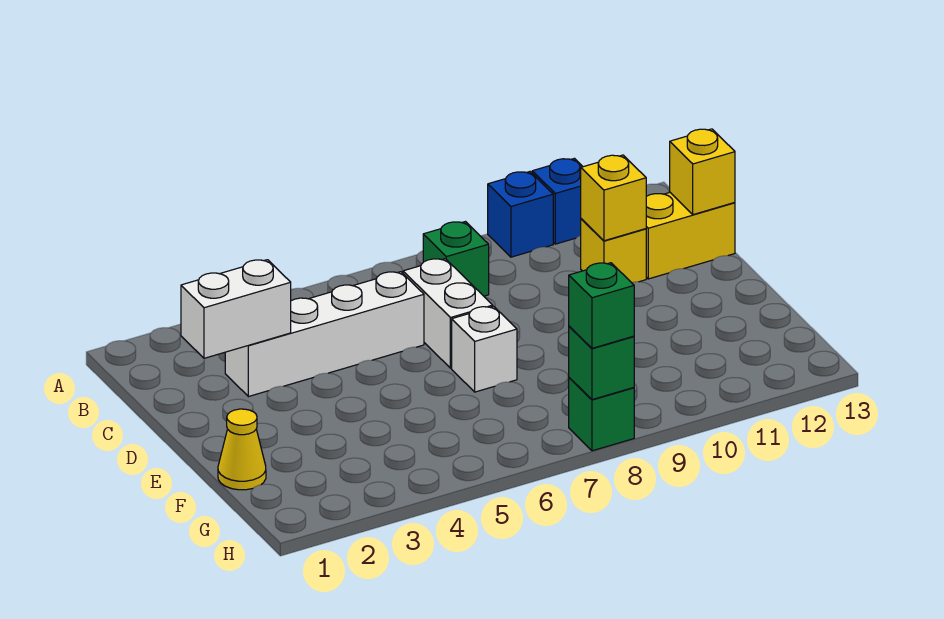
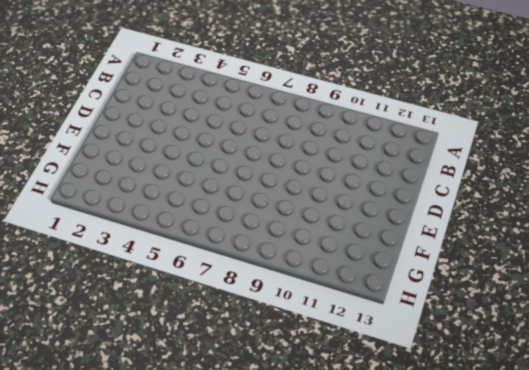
none -> blue brick A10 level 1
none -> blue brick A11 level 1
none -> green brick B8 level 1

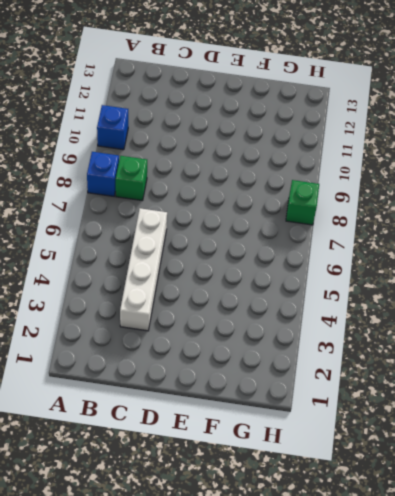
blue brick A8 level 1 -> blue brick A11 level 1
none -> white brick C7:D7 level 1
none -> yellow brick C11 level 1
none -> yellow brick C12:C13 level 1

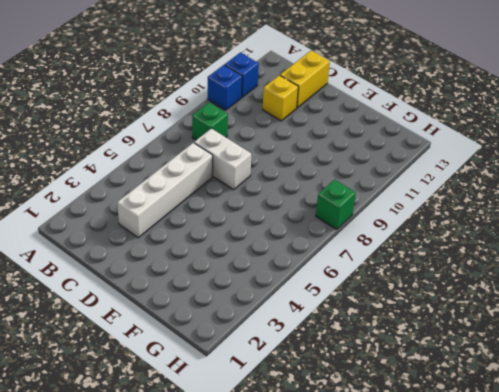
none -> white brick E7 level 1
none -> yellow cone F1 level 1
none -> white brick C2:C3 level 2

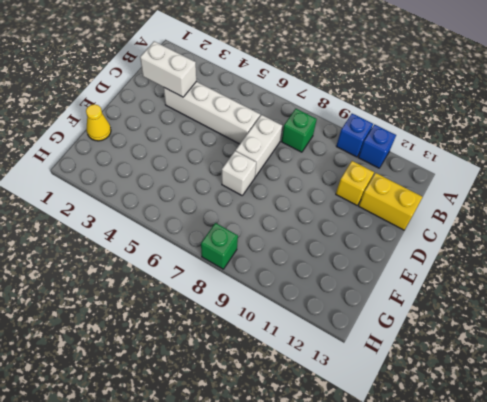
none -> yellow brick C11 level 2
none -> yellow brick C13 level 2
none -> green brick H8 level 2

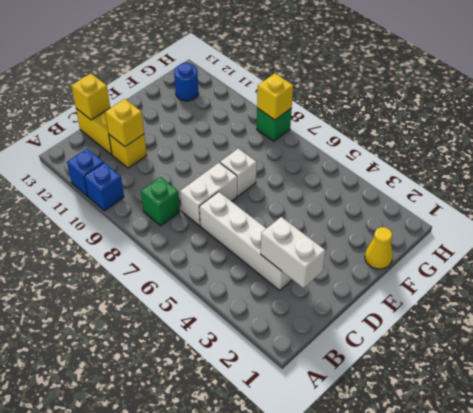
blue round brick G12 level 1 -> none
yellow brick H8 level 2 -> green brick H8 level 2
none -> green brick H8 level 3

